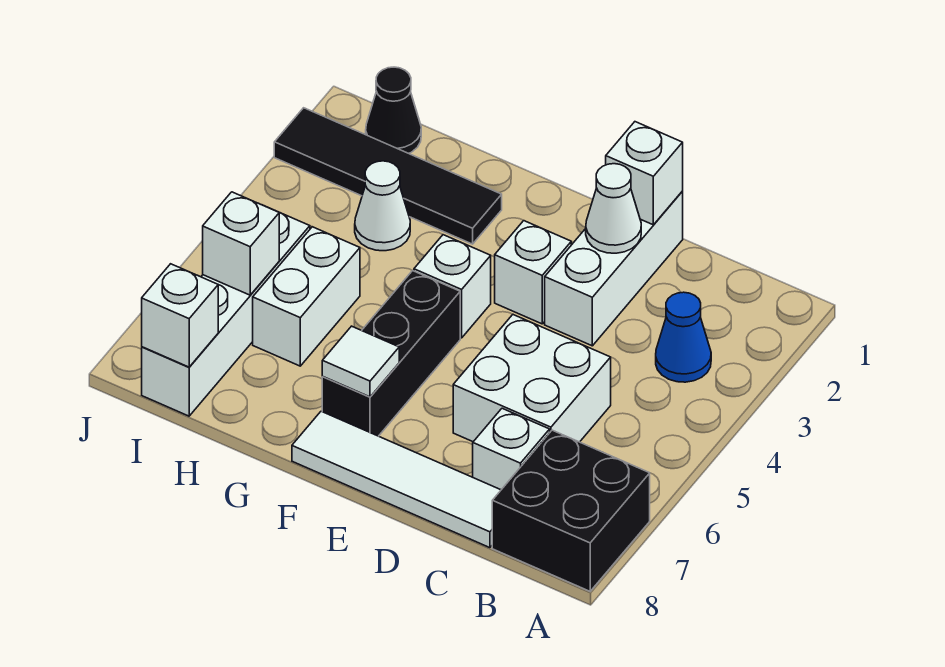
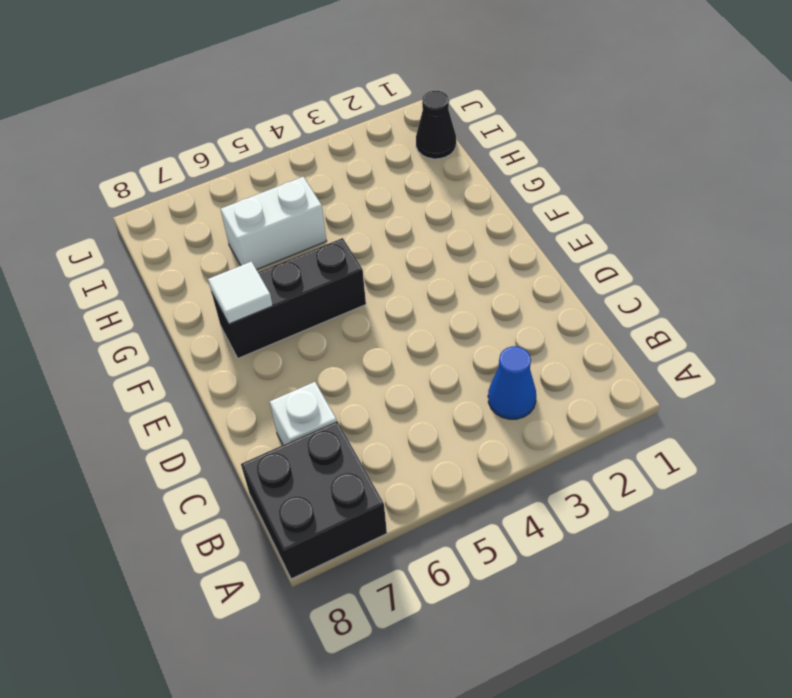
none -> white brick C5:D6 level 1
none -> white tile C8:F8 level 1
none -> white brick D1:D3 level 1

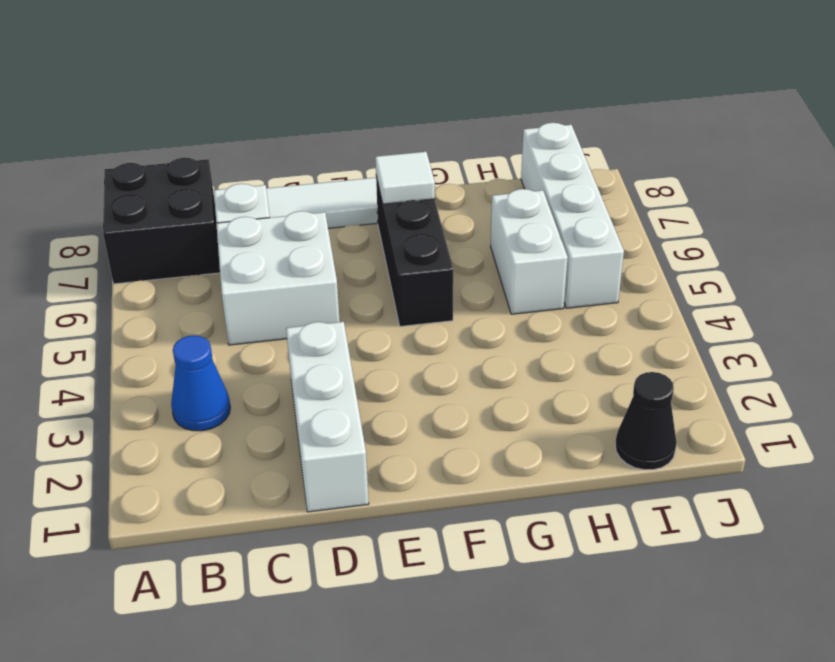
none -> white brick E3 level 1
none -> white brick F4 level 1
none -> black tile G2:J2 level 1

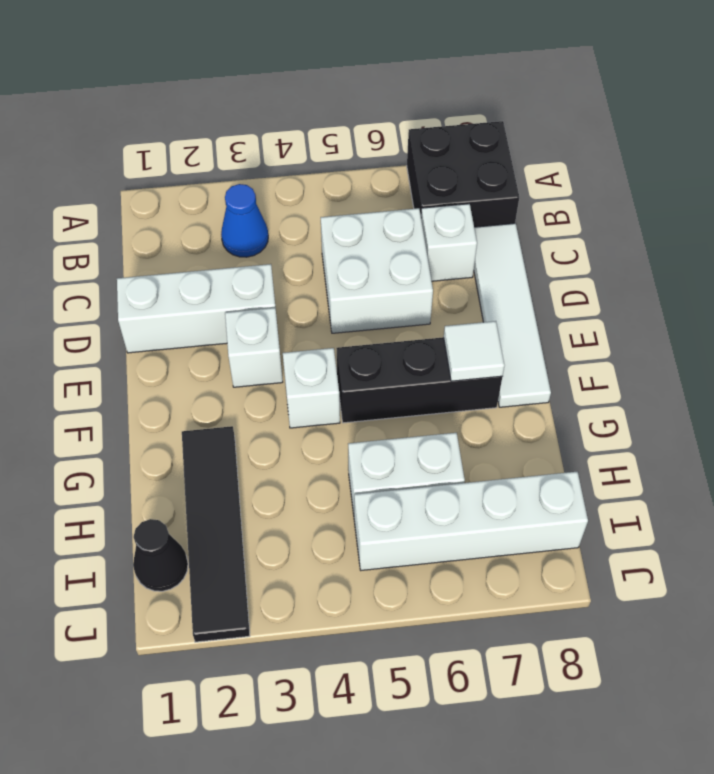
none -> white cone H3 level 1
none -> white brick D1 level 2
none -> white cone D2 level 2

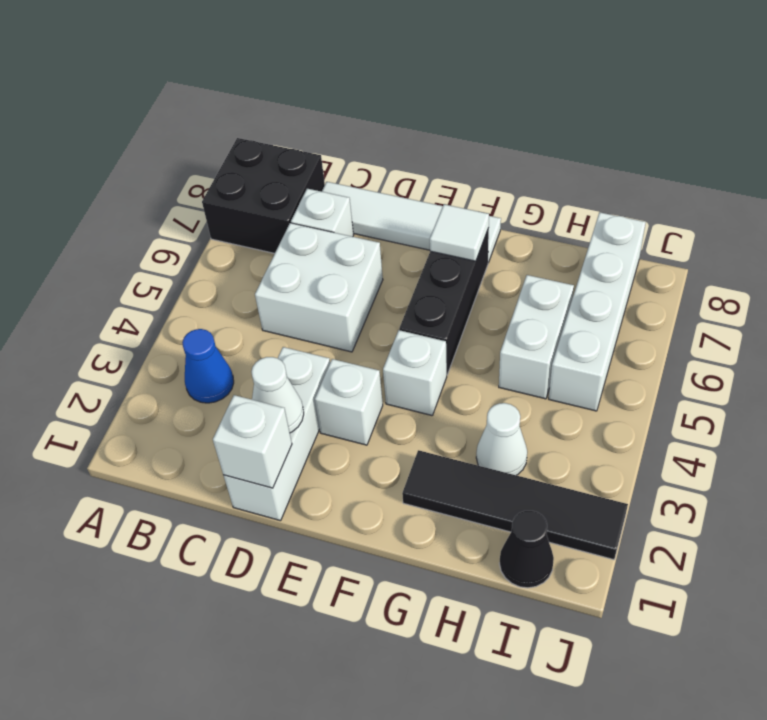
none -> white brick I6 level 2
none -> white brick I8 level 2

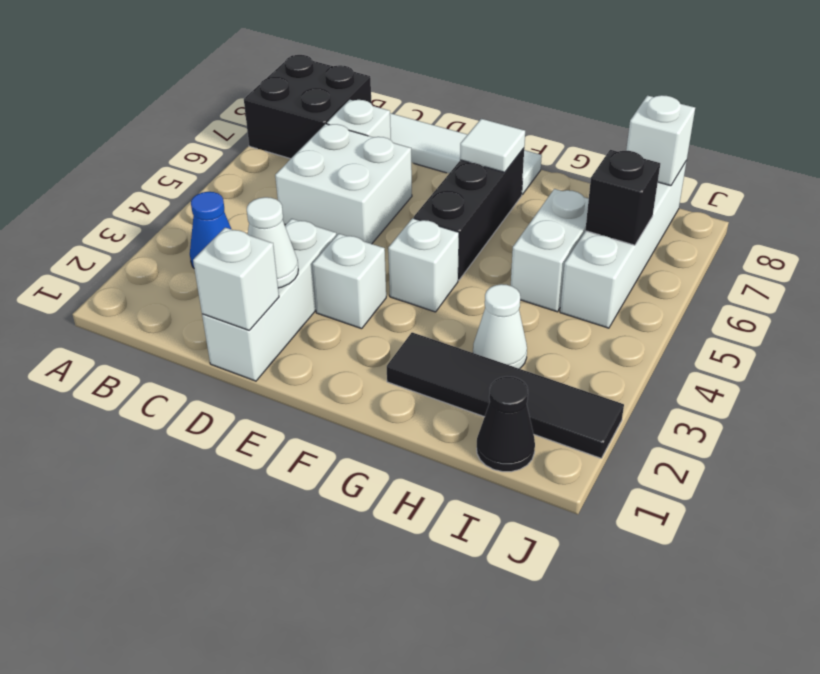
black brick I6 level 2 -> white brick I6 level 2

